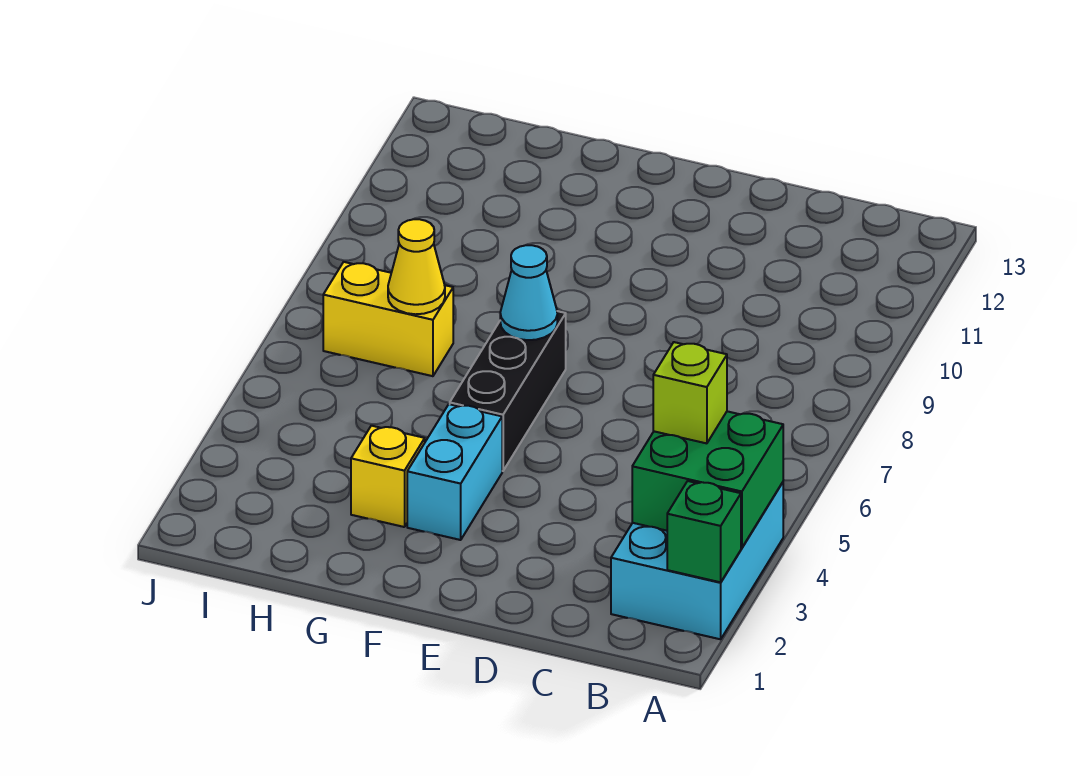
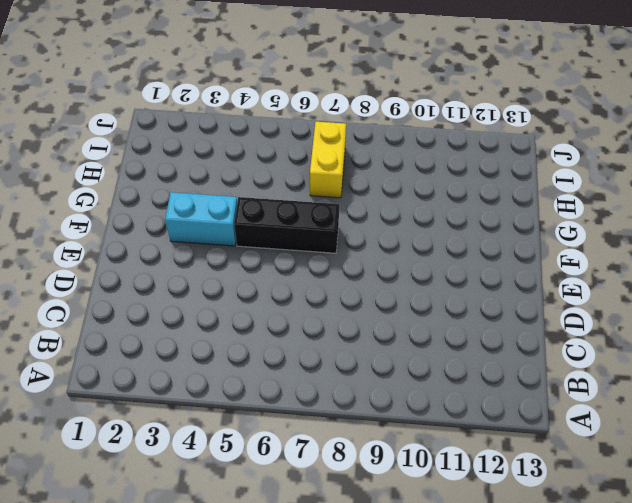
none -> cyan brick A2:B4 level 1
none -> yellow brick G3 level 1

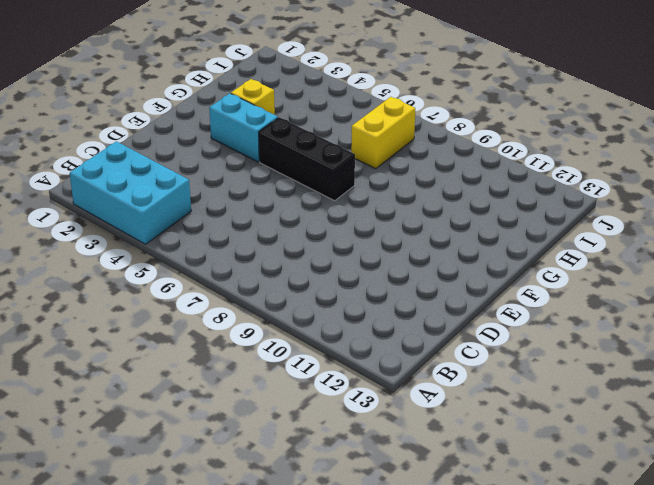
none -> green brick A2 level 2
none -> green brick A3:B4 level 2

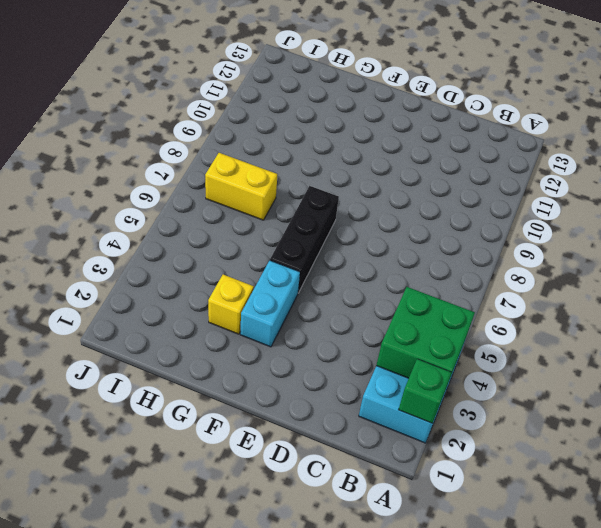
none -> cyan cone F7 level 2
none -> yellow cone H7 level 2

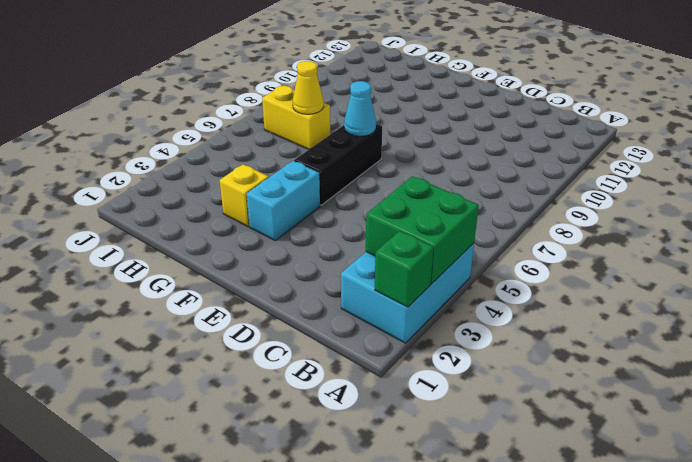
none -> lime brick B4 level 3

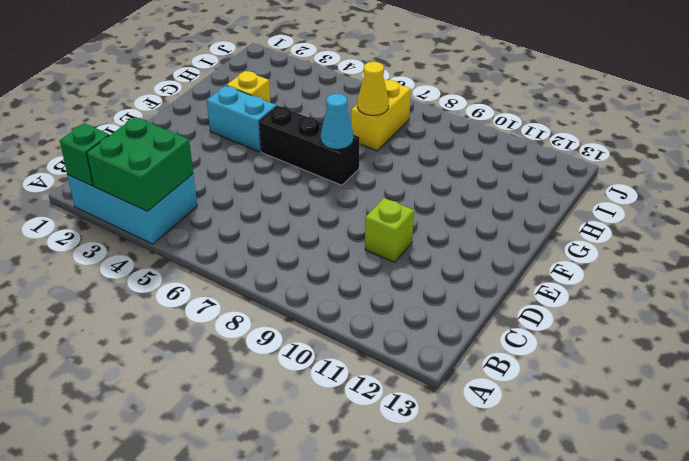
lime brick D10 level 1 -> lime brick B4 level 3

